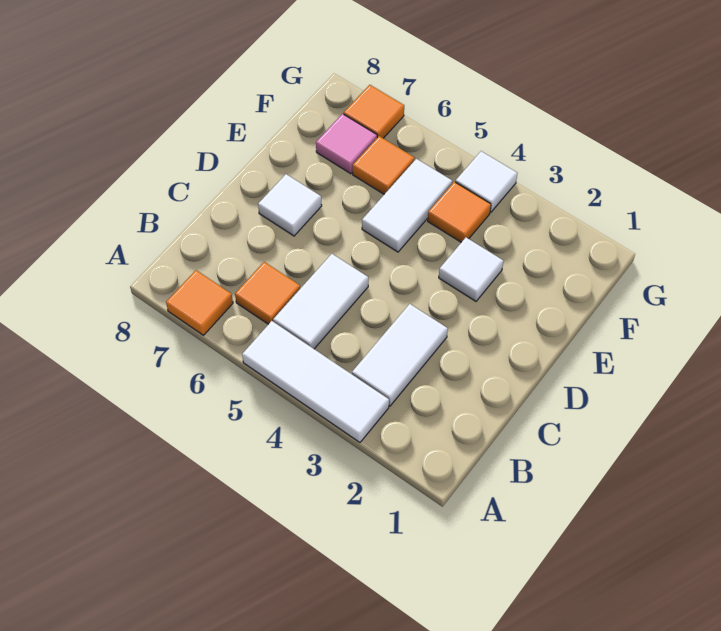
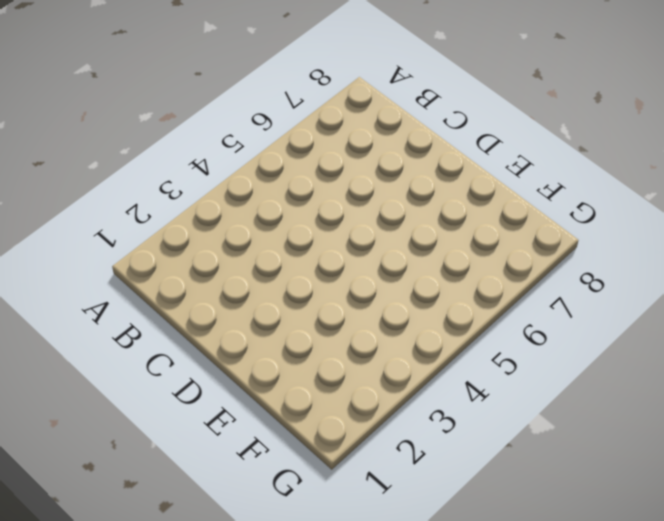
none -> white tile A3:A5 level 1
none -> orange tile A7 level 1
none -> white tile B3:C3 level 1

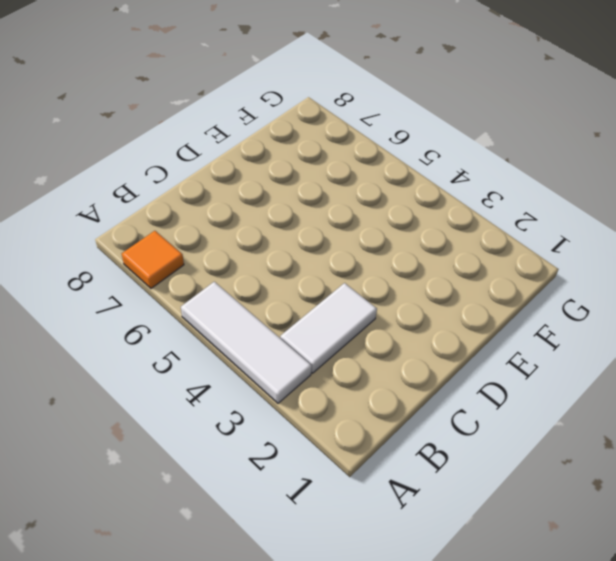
none -> white tile B5:C5 level 1
none -> orange tile B6 level 1
none -> white tile D7 level 1

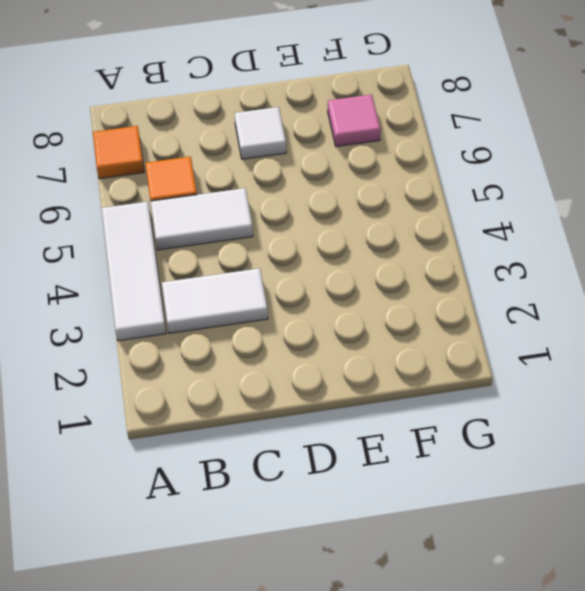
none -> white tile E3 level 1
none -> white tile E5:F5 level 1
none -> orange tile F4 level 1

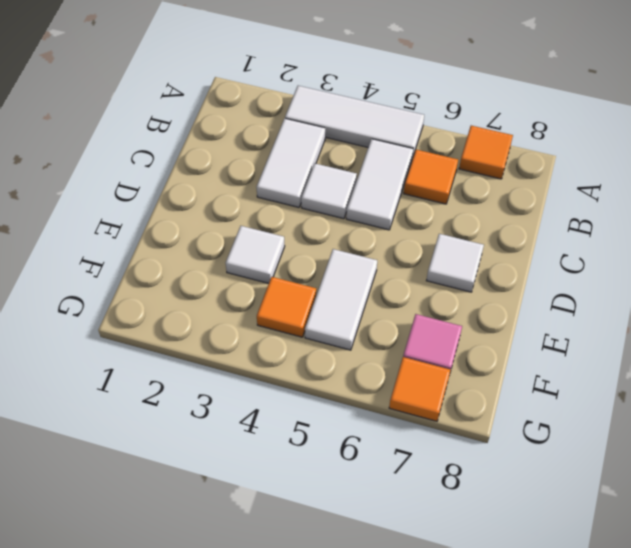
white tile C4 level 1 -> white tile G4 level 1
none -> orange tile F6 level 1

